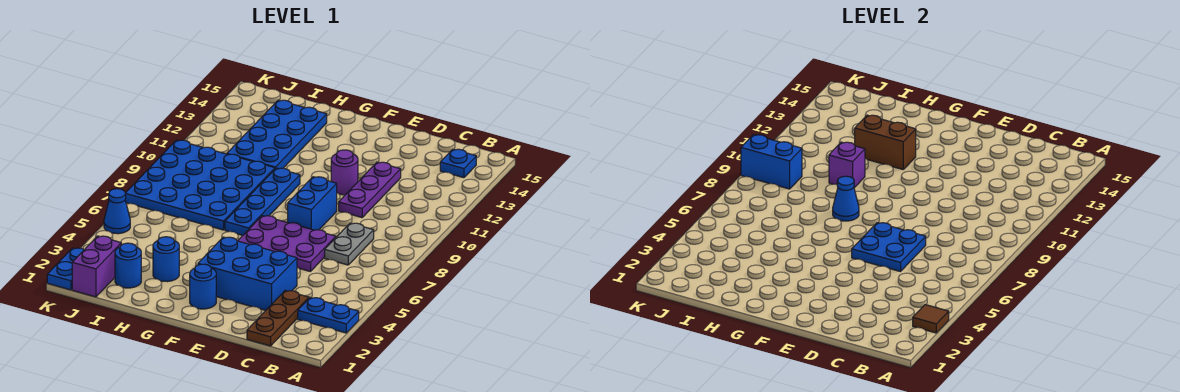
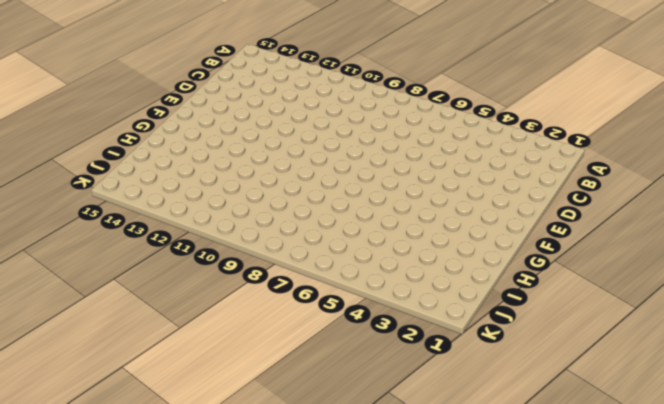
none -> blue plate A3:B3 level 1
none -> blue plate B14 level 1
none -> brown plate C1:C3 level 1

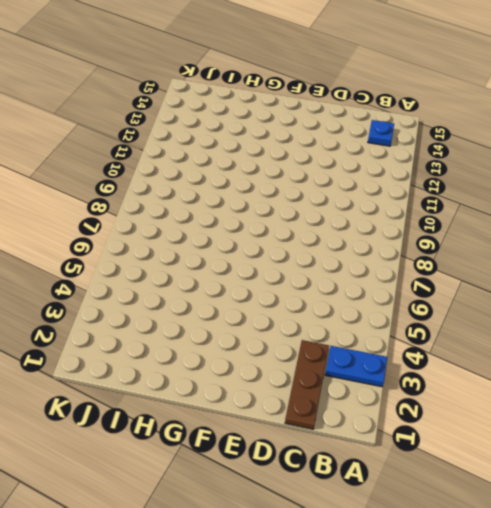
none -> grey plate C7:C8 level 1
none -> blue brick D3:F4 level 1
none -> purple plate D6:F7 level 1

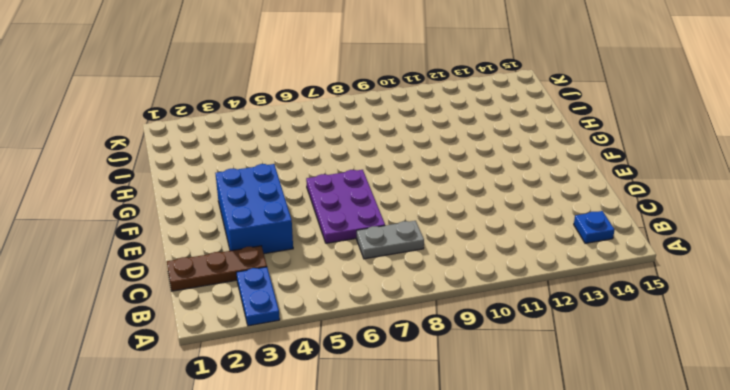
none -> purple plate D10:D12 level 1
none -> blue brick E8:E9 level 1
none -> purple round brick E11 level 1

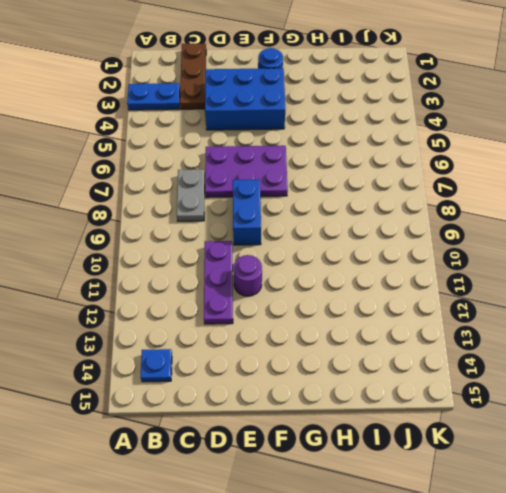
none -> blue plate G7:G10 level 1
none -> blue round brick H3 level 1
none -> blue plate H7:K10 level 1

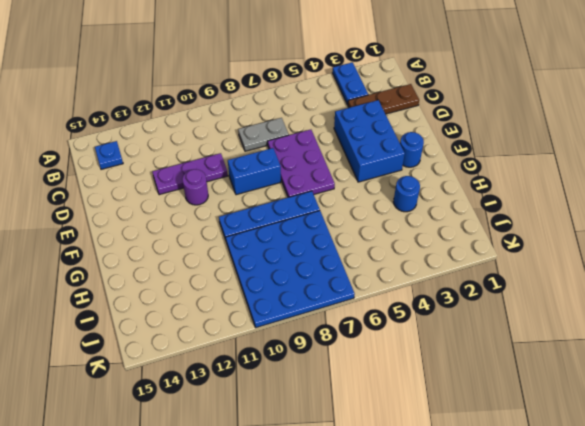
none -> blue plate H11:I14 level 1
none -> blue round brick I2 level 1
none -> purple brick J1:J2 level 1

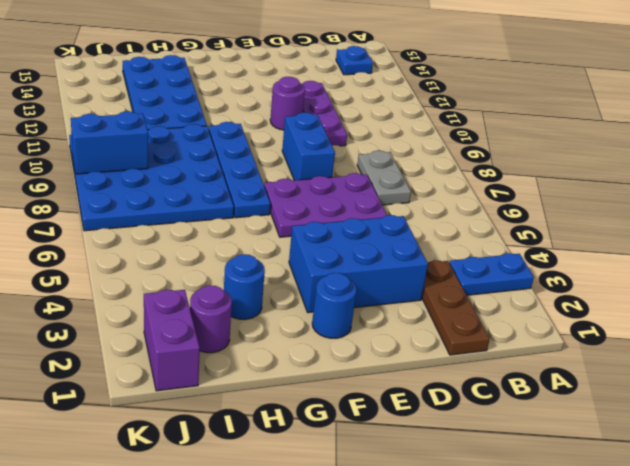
purple round brick I2 level 1 -> blue round brick I2 level 1
none -> blue plate K1:K2 level 1
none -> blue cone K5 level 1
none -> brown tile A3 level 2

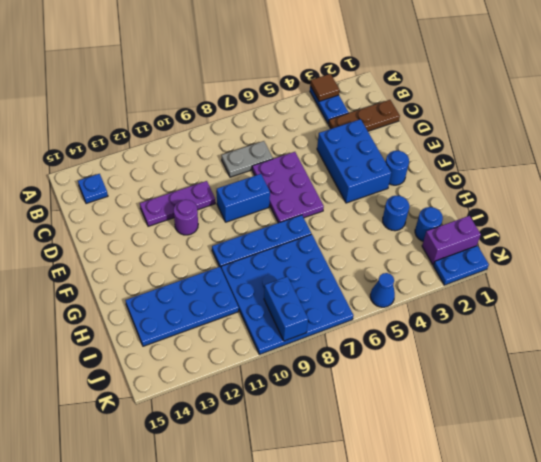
none -> blue plate D6:E7 level 2
none -> blue cone G8 level 2
none -> brown brick G12:H12 level 2

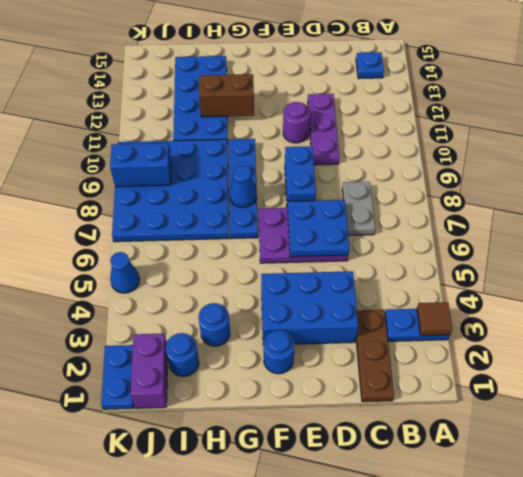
none -> purple brick H10 level 2

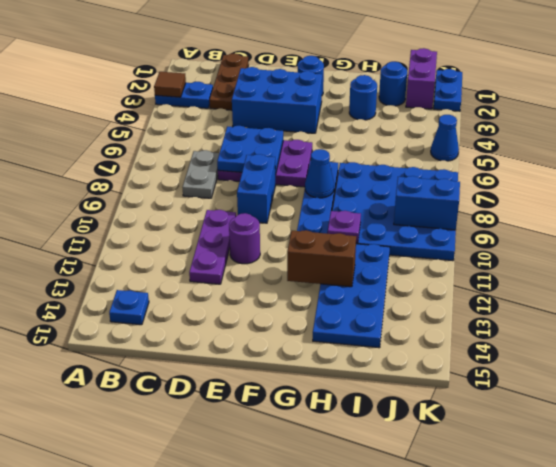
purple plate H10 level 2 -> purple brick H10 level 2

